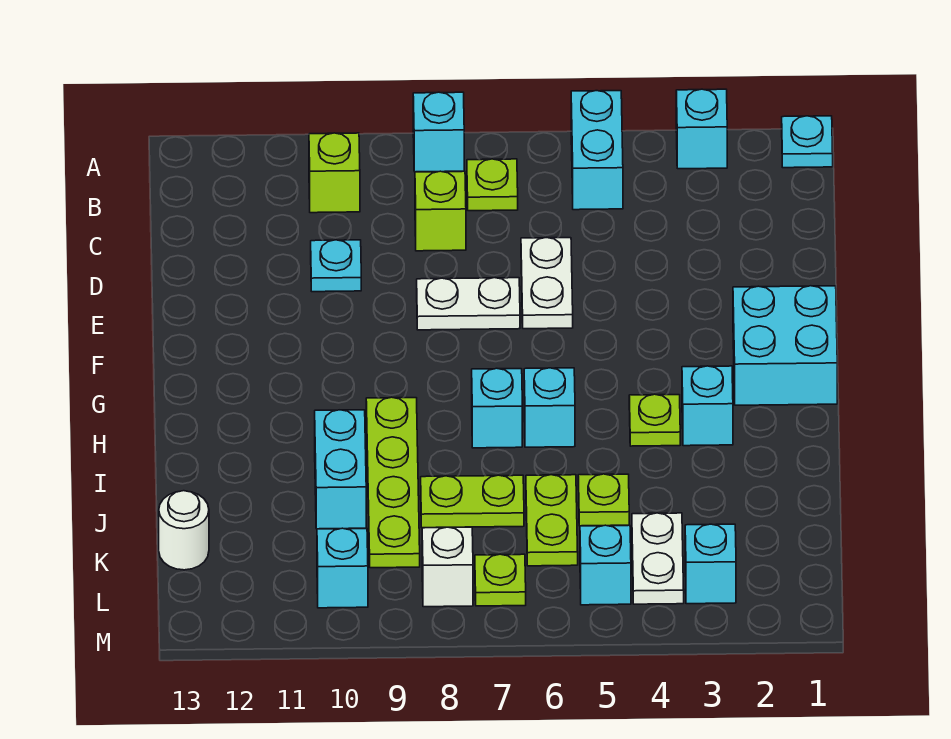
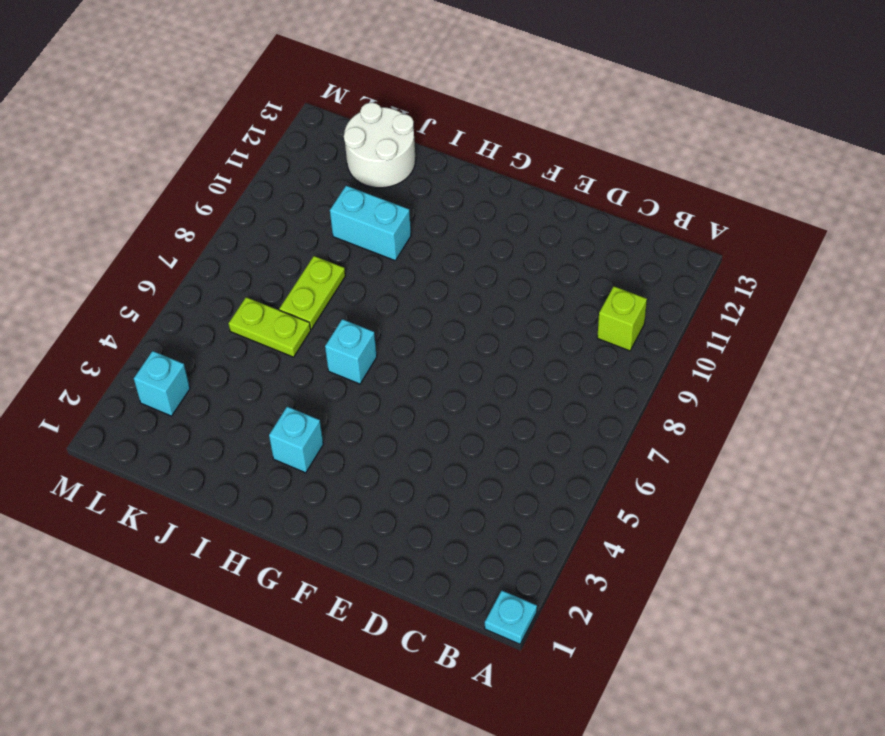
white round brick J12:K13 level 1 -> white round brick K13 level 1
none -> cyan brick A3 level 1
none -> cyan brick A5:B5 level 1
none -> cyan brick A8 level 1

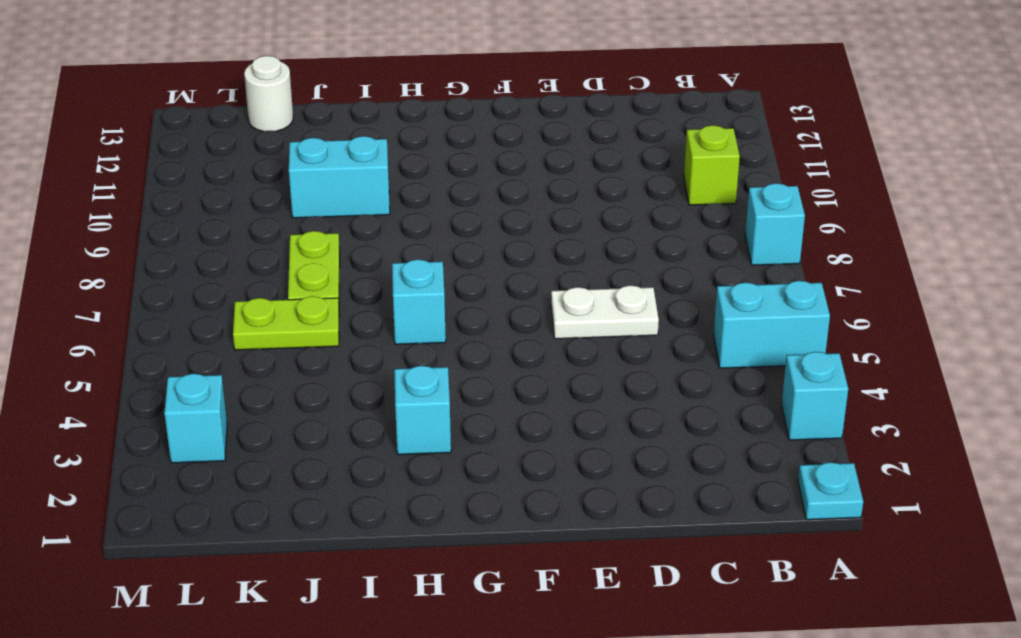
none -> lime plate B7 level 1
none -> lime brick C8 level 1
none -> cyan plate D10 level 1

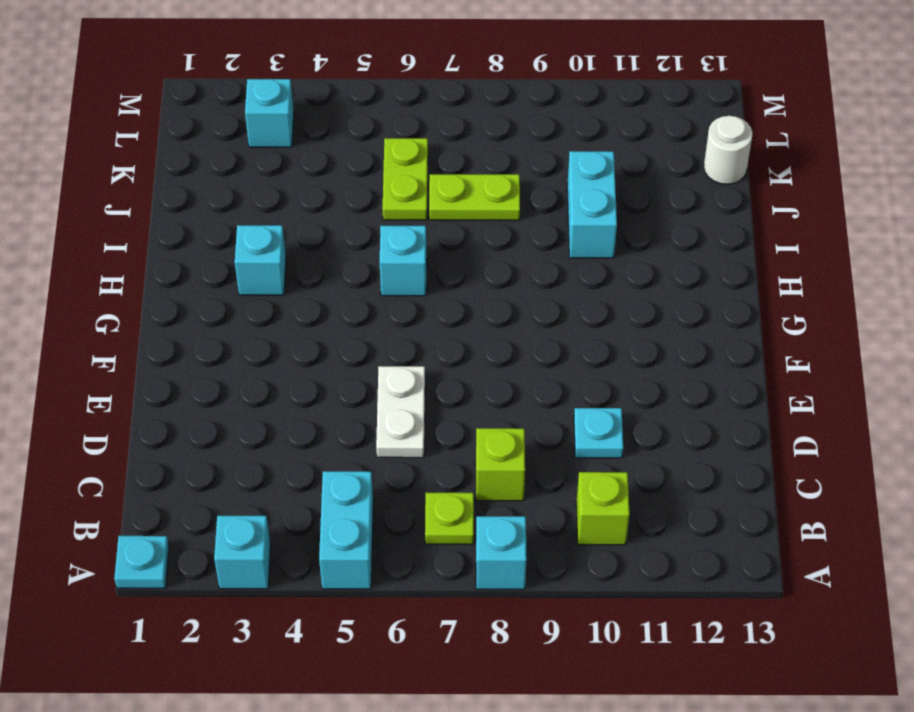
none -> white plate E7:E8 level 1
none -> cyan brick F1:G2 level 1
none -> lime plate H4 level 1

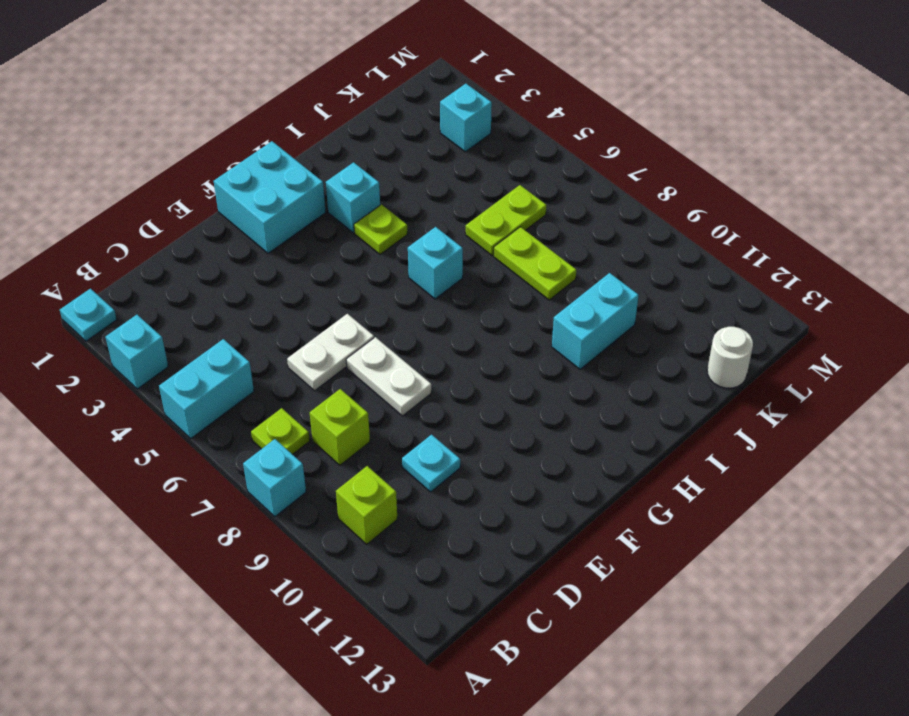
none -> cyan brick H7 level 1
none -> lime plate H9:K9 level 1
none -> lime plate J5 level 1

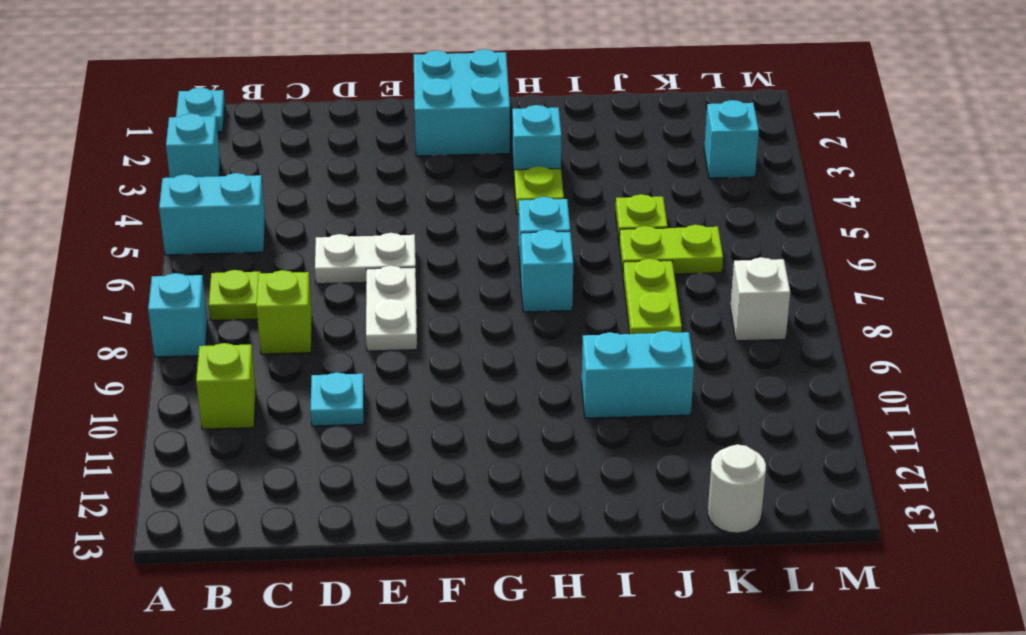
none -> lime plate H9:K9 level 1
none -> white plate K4:L4 level 1
none -> cyan brick L5 level 1

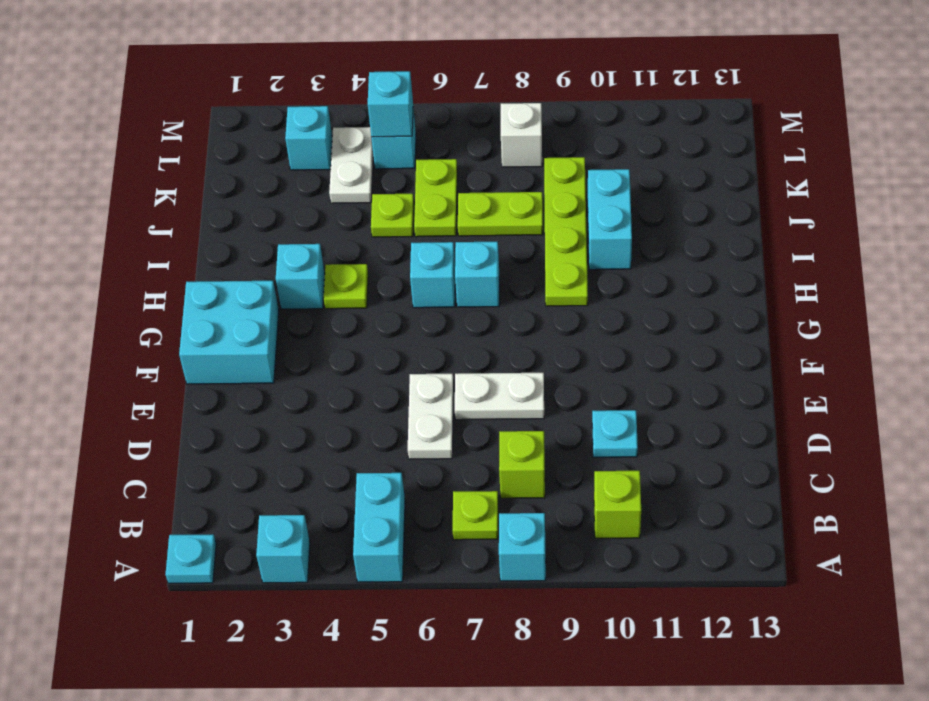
cyan brick L5 level 2 -> cyan brick L10 level 1
none -> white round brick K13 level 1
none -> lime plate L7 level 1

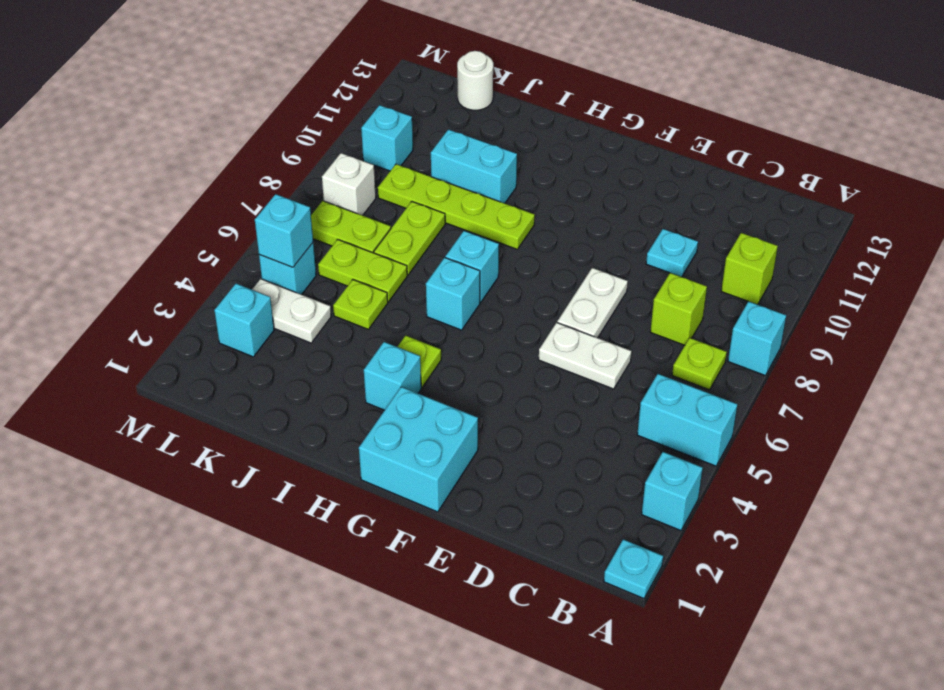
lime plate K7:L7 level 1 -> lime plate L7 level 1
cyan brick L5 level 2 -> none

